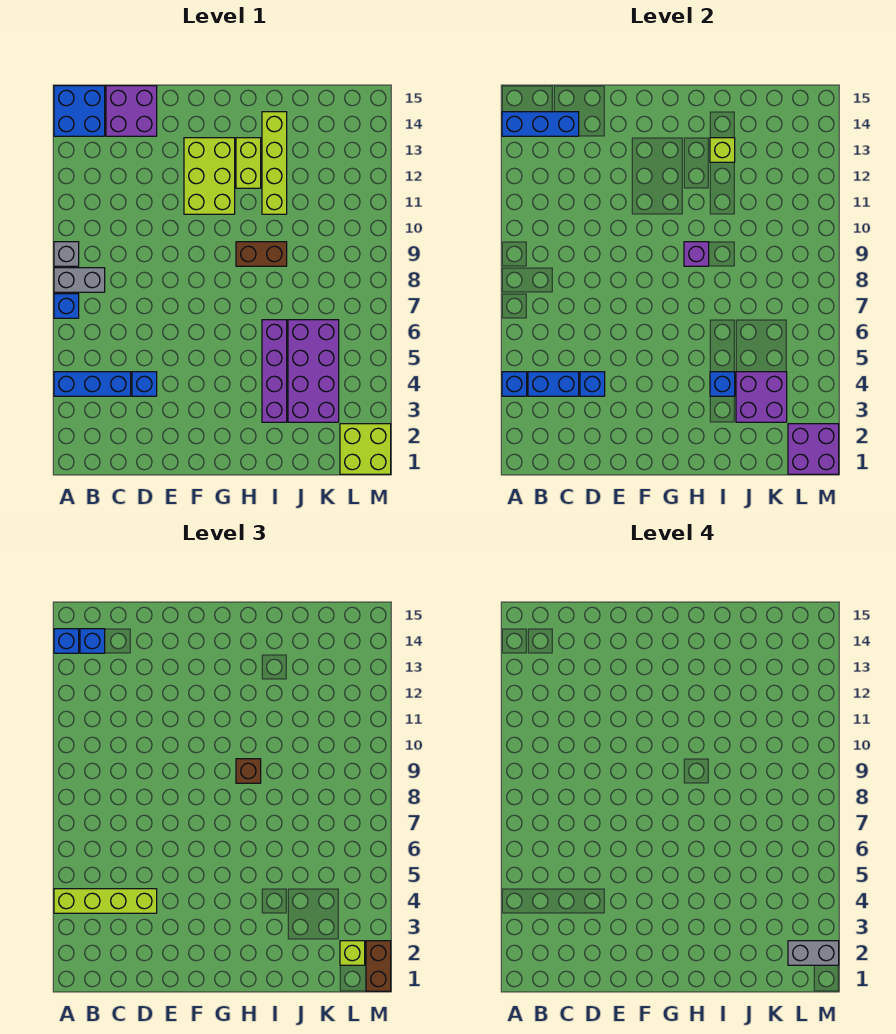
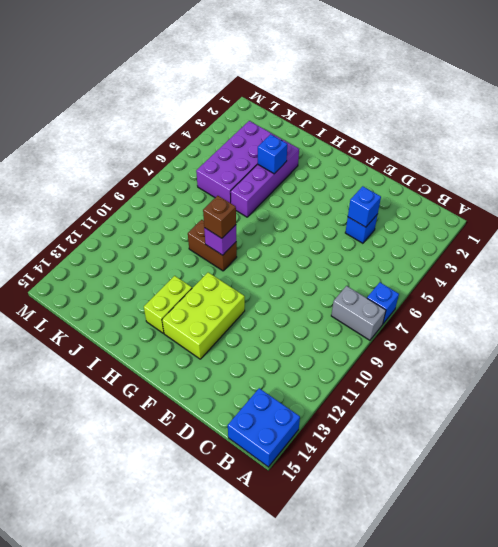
none -> blue brick A4:C4 level 1
none -> grey brick A9 level 1
none -> purple brick C14:D15 level 1
none -> lime brick I11:I14 level 1

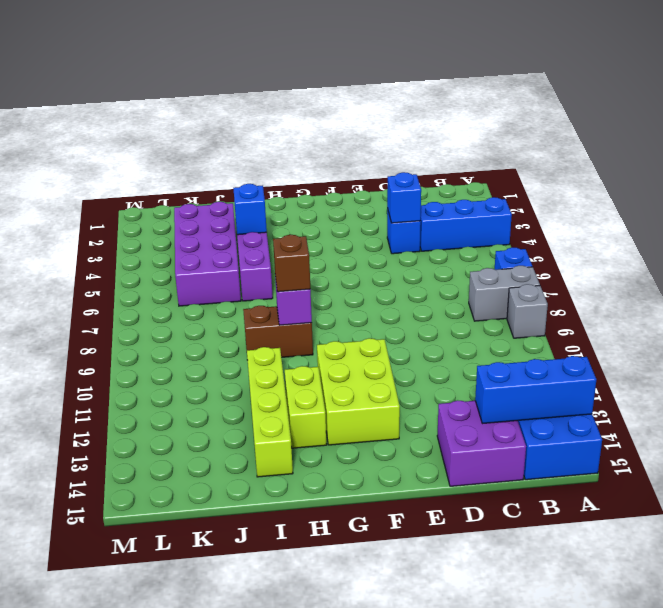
none -> lime brick L1:M2 level 1
none -> blue brick A4 level 2
none -> blue brick B4:C4 level 2
none -> lime brick I13 level 2

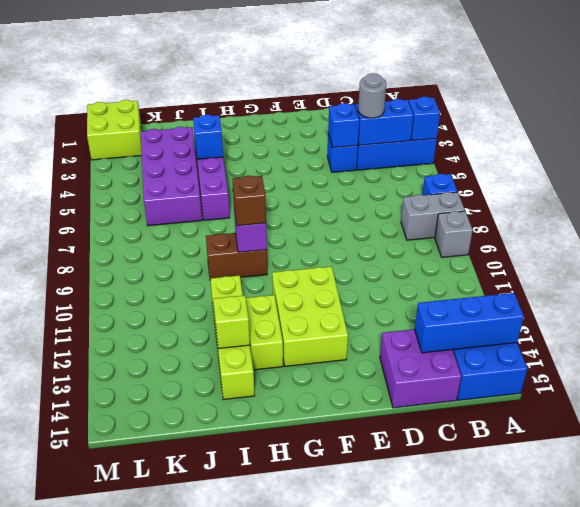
grey round brick C4 level 3 -> lime brick A4:D4 level 3
none -> purple brick J3:K4 level 2
none -> purple brick L1:M2 level 2
none -> blue brick A14 level 3
none -> blue brick B14 level 3

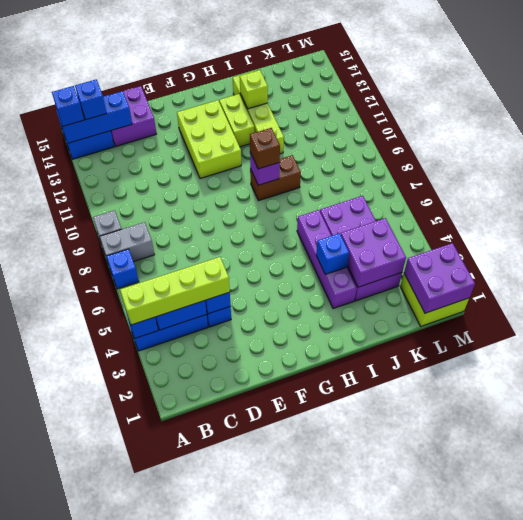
none -> lime brick L2 level 3
none -> brown brick M1:M2 level 3
none -> grey brick L2:M2 level 4

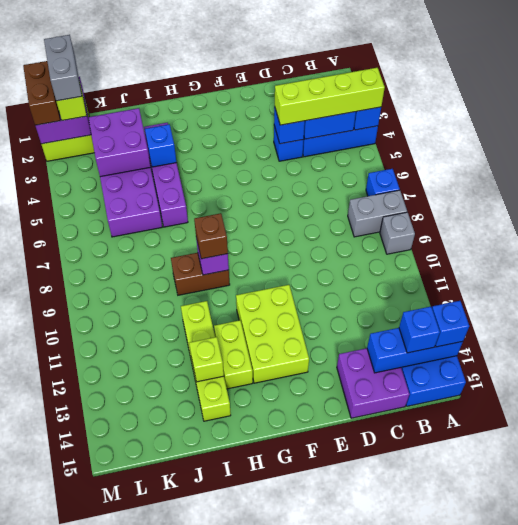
grey brick L1:L2 level 4 -> grey brick L2:M2 level 4

